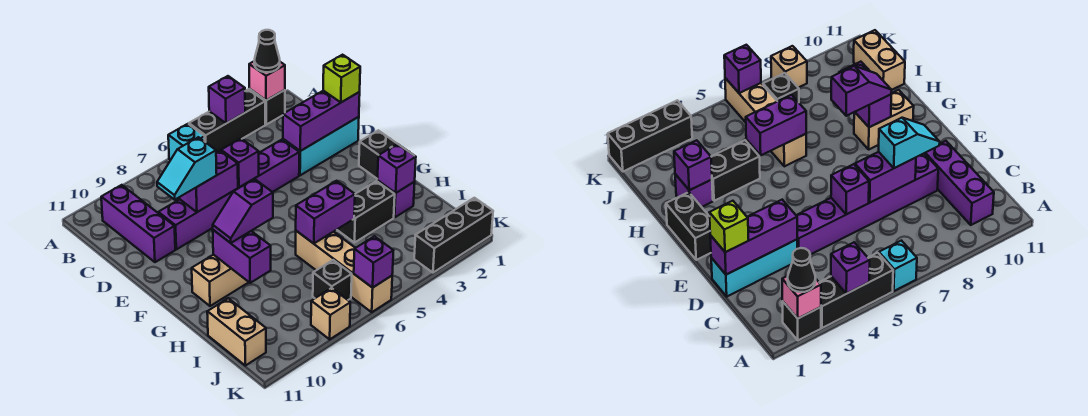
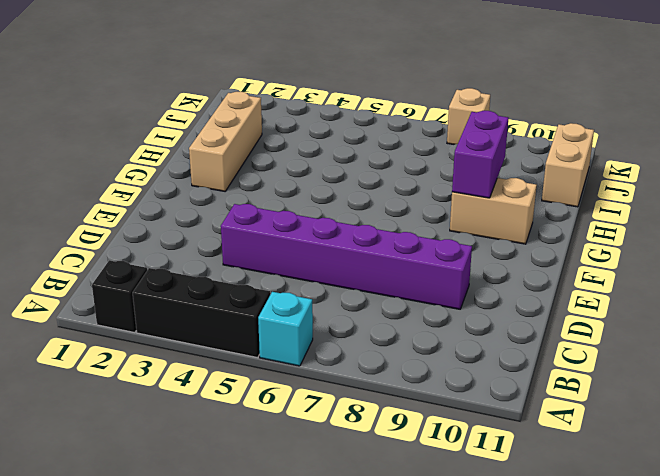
tan brick G2:I2 level 1 -> purple brick H2 level 1
none -> purple brick B10:D10 level 1
none -> cyan brick D1:D3 level 1
none -> black brick F1:G1 level 1

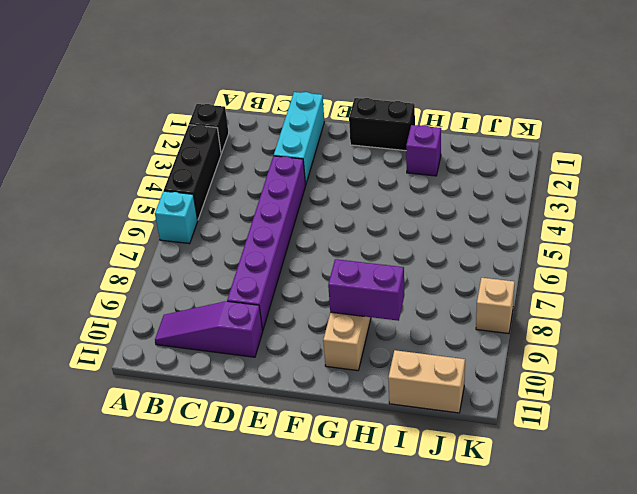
purple slope B10:D10 level 1 top D -> purple brick B10:D10 level 1
none -> black brick H3:H4 level 1
none -> tan brick H6:K6 level 1
none -> black brick J7 level 1

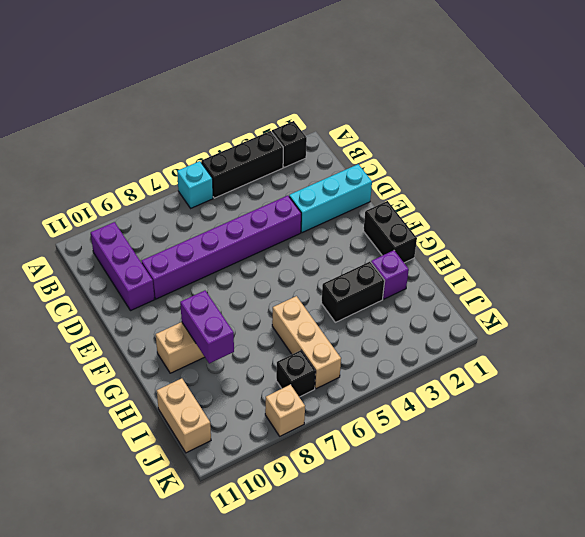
tan brick H6:J6 level 1 -> tan brick H6:K6 level 1
none -> black brick K1:K3 level 1
none -> pink brick A2 level 2
none -> purple brick A4 level 2

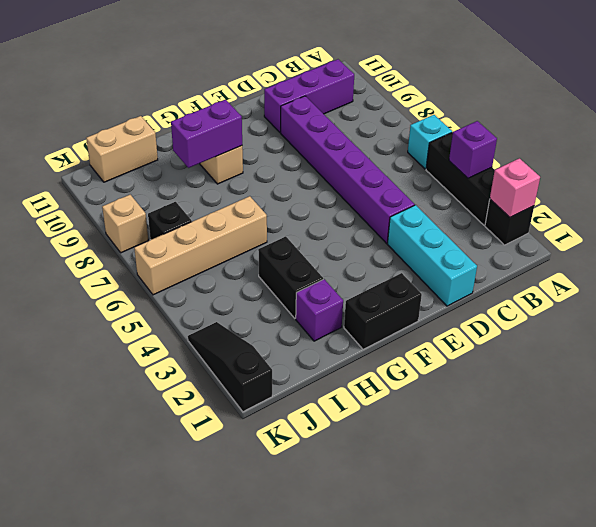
black slope K1:K3 level 1 top 1 -> black brick K1:K3 level 1
none -> purple brick D1:D3 level 2
none -> purple brick D6 level 2
none -> purple brick D7:D8 level 2

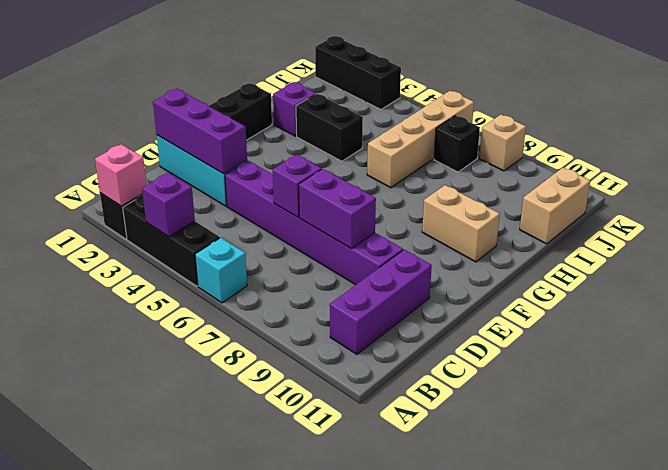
none -> purple brick G9:H9 level 2
none -> purple brick H2 level 2
none -> purple brick H5:H6 level 2

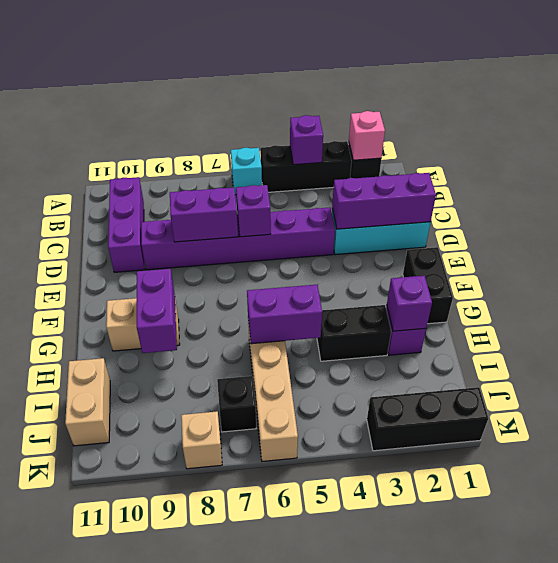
none -> purple brick K6 level 2
none -> black cone A2 level 3
none -> lime brick D1 level 3

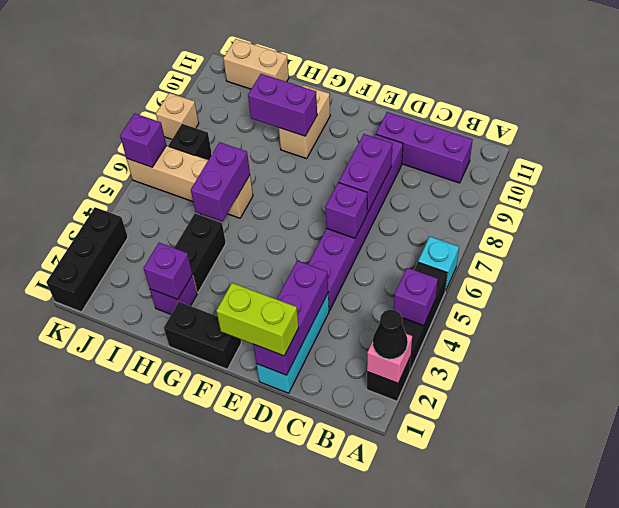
lime brick D1:E1 level 3 -> lime brick D1 level 3
none -> cyan slope D8:D9 level 3 top 8
none -> purple slope G8:G9 level 3 top 8

